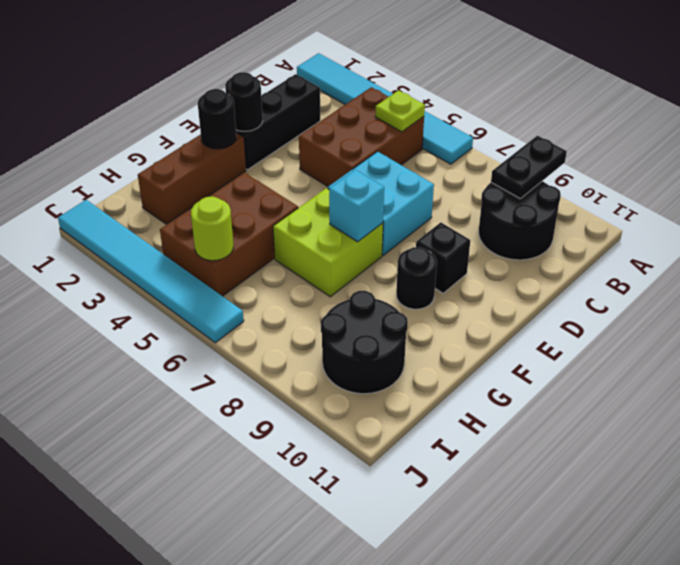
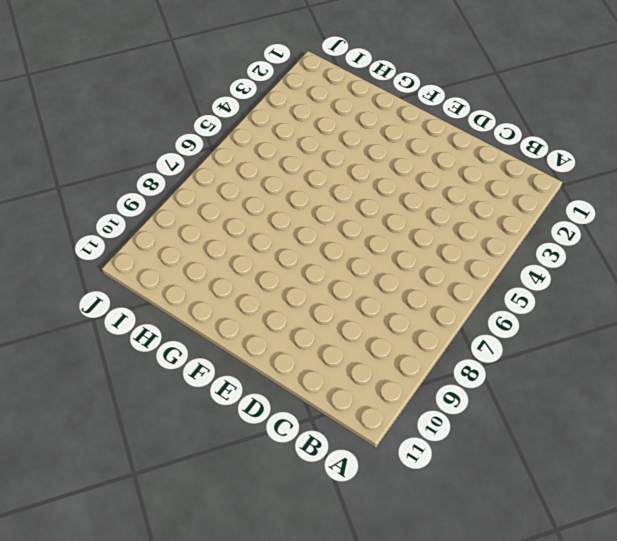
none -> cyan tile A1:A6 level 1
none -> brown brick B4:D5 level 1
none -> black round brick B9:C10 level 1

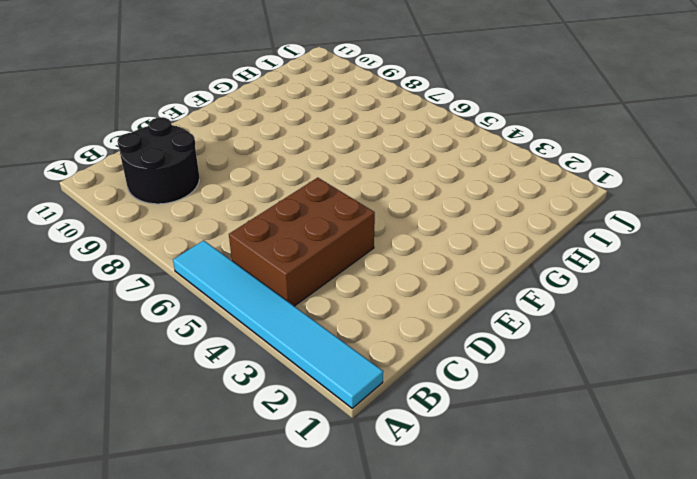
none -> black brick C2:E2 level 1
none -> cyan brick D6:E7 level 1
none -> black brick E9 level 1

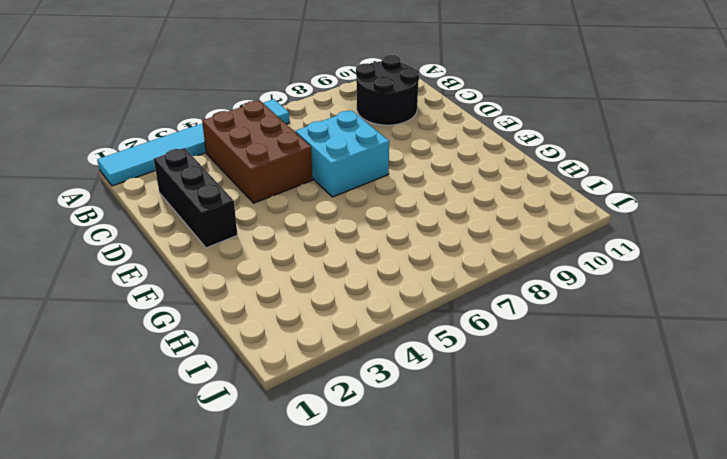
none -> black brick E9 level 1
none -> brown brick F2:H2 level 1
none -> lime brick F6:G7 level 1

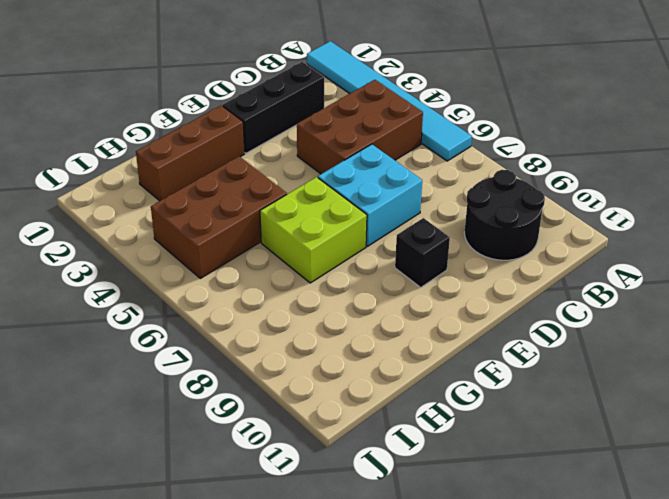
none -> black round brick F9 level 1
none -> black round brick H9:I10 level 1
none -> cyan tile J1:J6 level 1

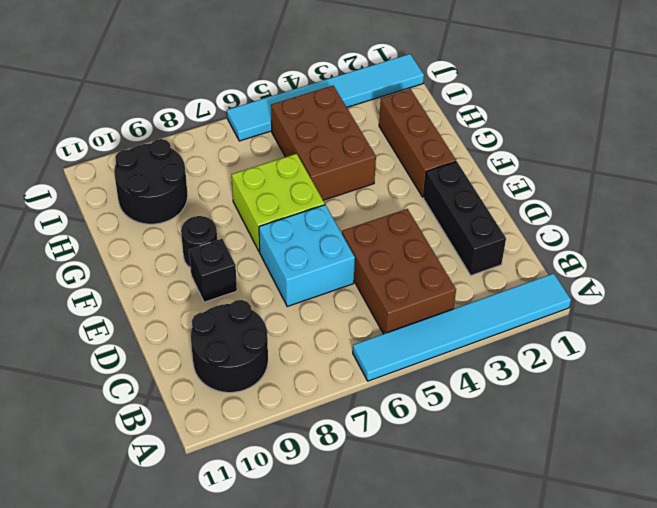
none -> black plate A9:B9 level 2
none -> lime plate B5 level 2
none -> black round brick E2 level 2

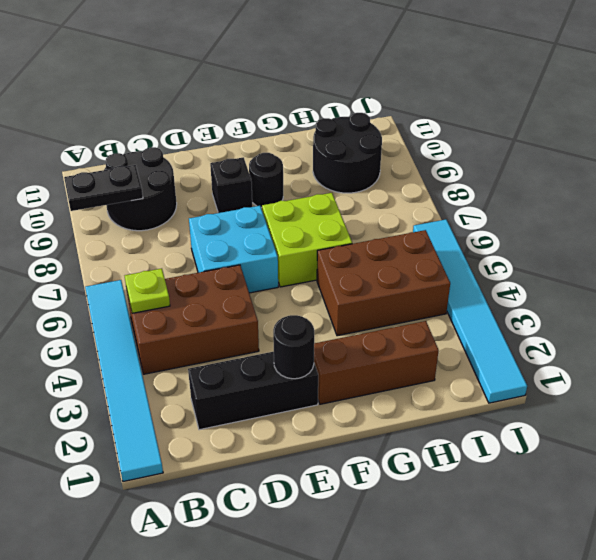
none -> black round brick F2 level 2
none -> cyan brick F7 level 2
none -> lime round brick I5 level 2

